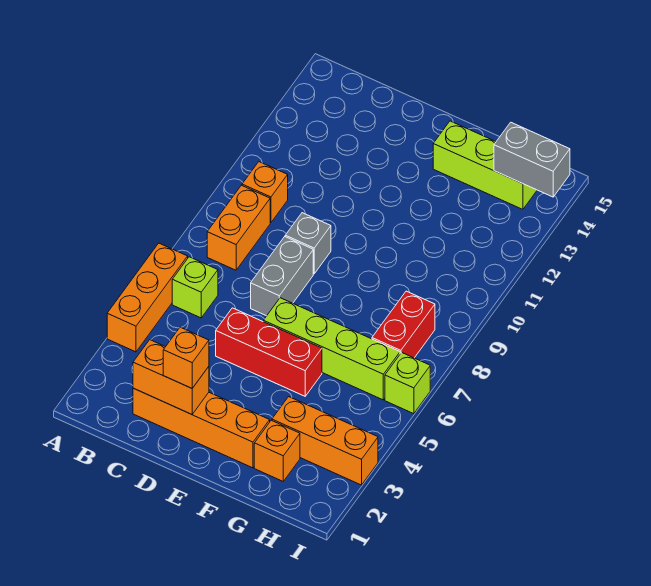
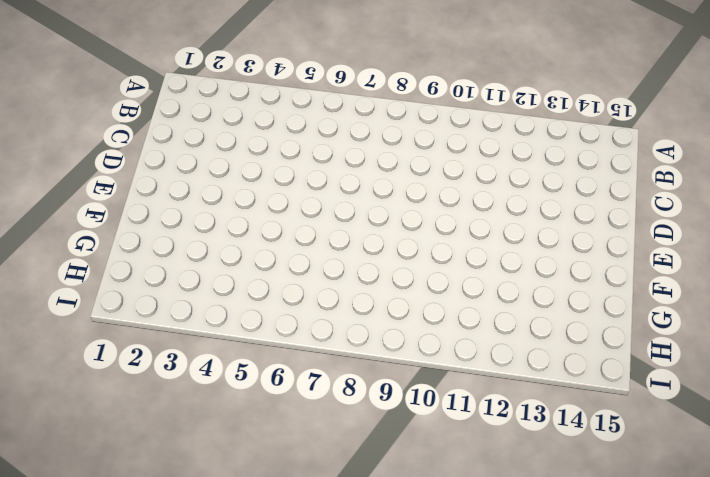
none -> orange brick A4:A6 level 1
none -> lime brick B6 level 1
none -> orange brick B8:B9 level 1

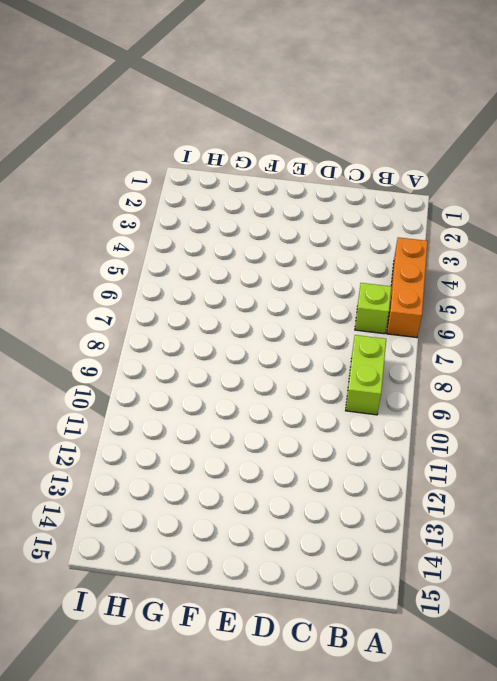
lime brick B8:B9 level 1 -> orange brick B8:B9 level 1
none -> orange brick B10 level 1
none -> orange brick C2:F2 level 1
none -> red brick D5:F5 level 1

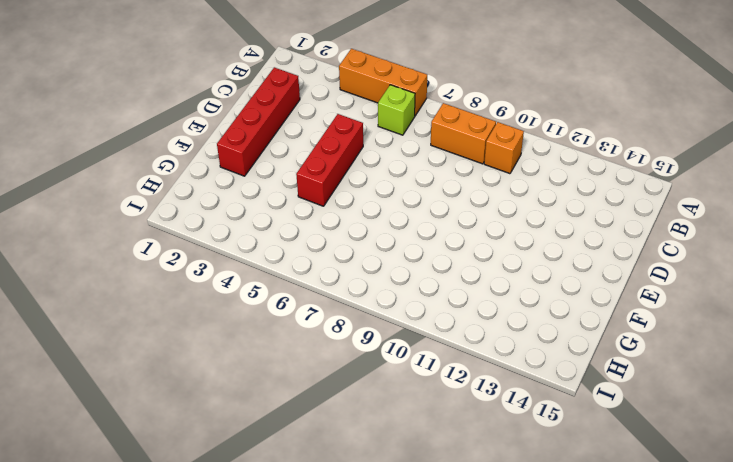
red brick C2:F2 level 1 -> orange brick C2:F2 level 1
none -> grey brick D7:D8 level 1
none -> grey brick D9 level 1
none -> lime brick E6:H6 level 1

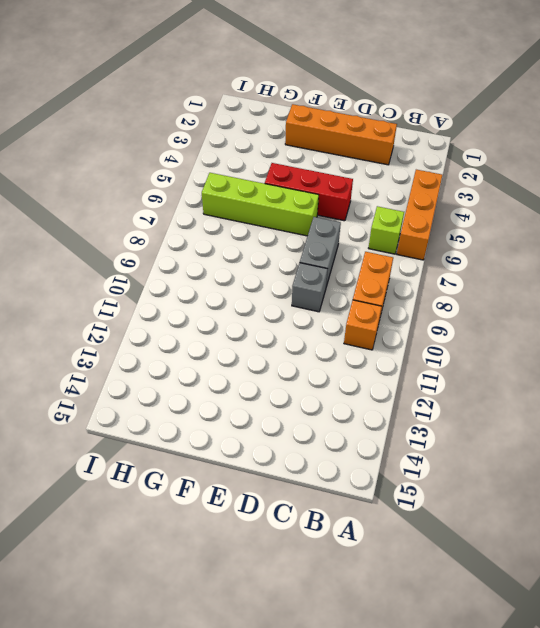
none -> lime brick F14:H14 level 1
none -> orange brick G2 level 1
none -> orange brick G3:I3 level 1

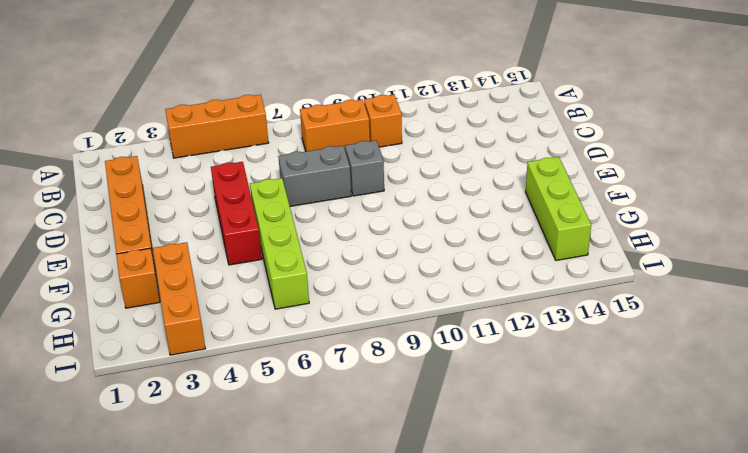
none -> lime brick B6 level 1
none -> red brick H7:H8 level 1
none -> lime brick I6 level 1

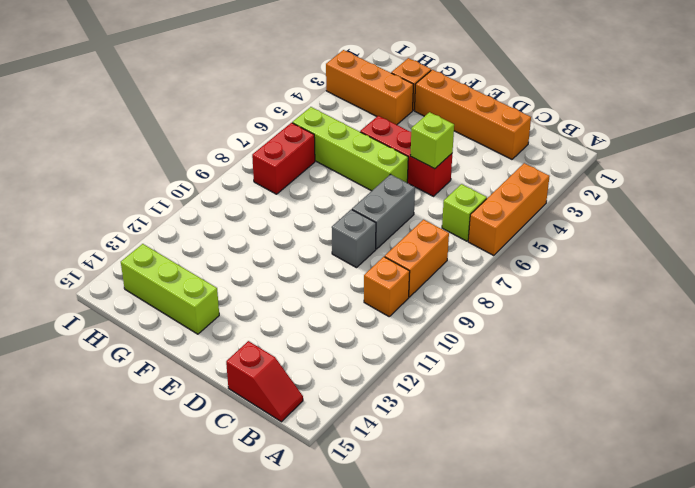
red slope B15:C15 level 1 top C -> none
lime brick D5 level 2 -> lime brick I6 level 1
none -> orange brick C2:D2 level 2
none -> grey brick H14:I14 level 2
none -> orange brick D2 level 3

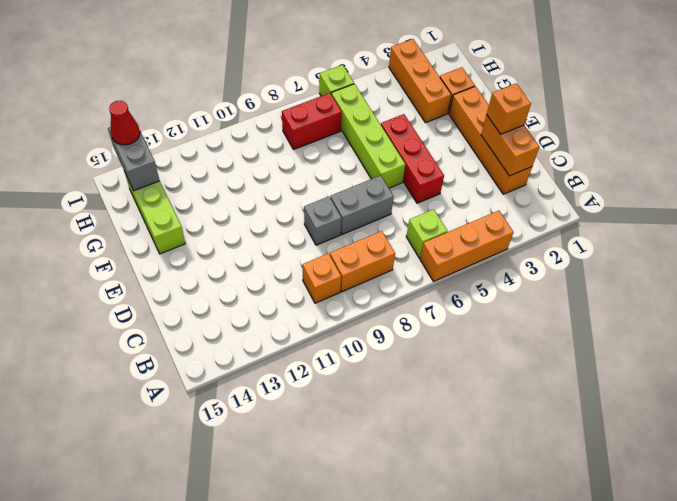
red cone I14 level 3 -> none

